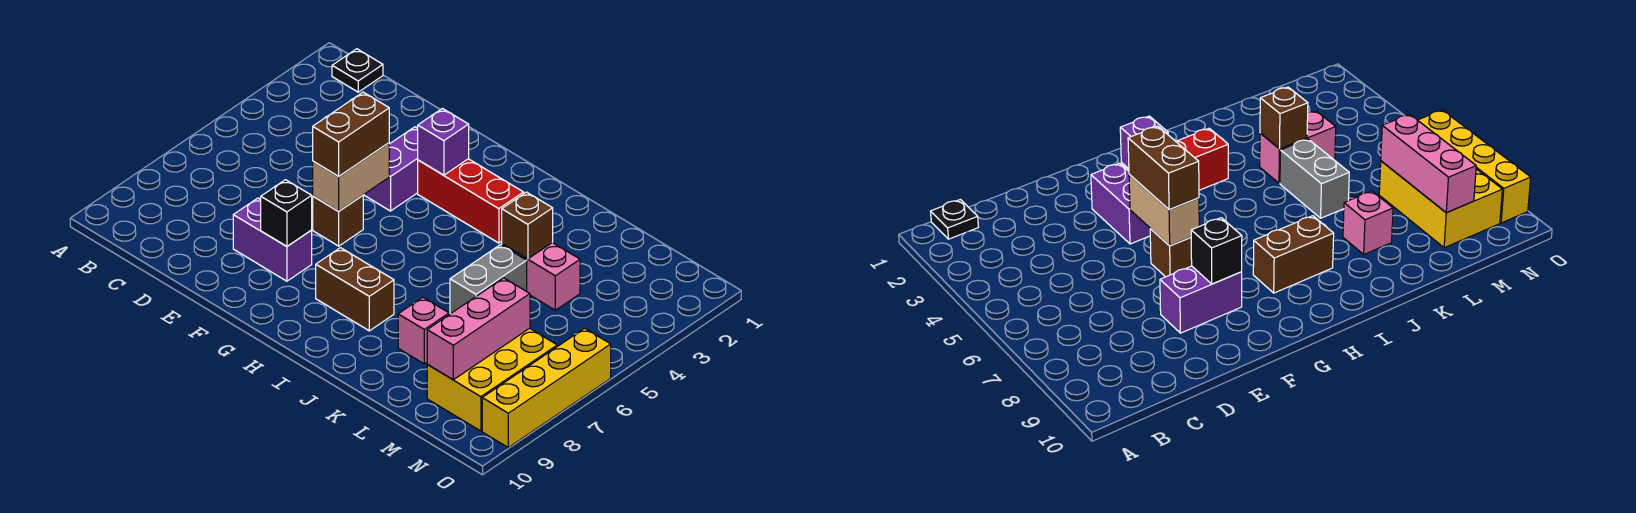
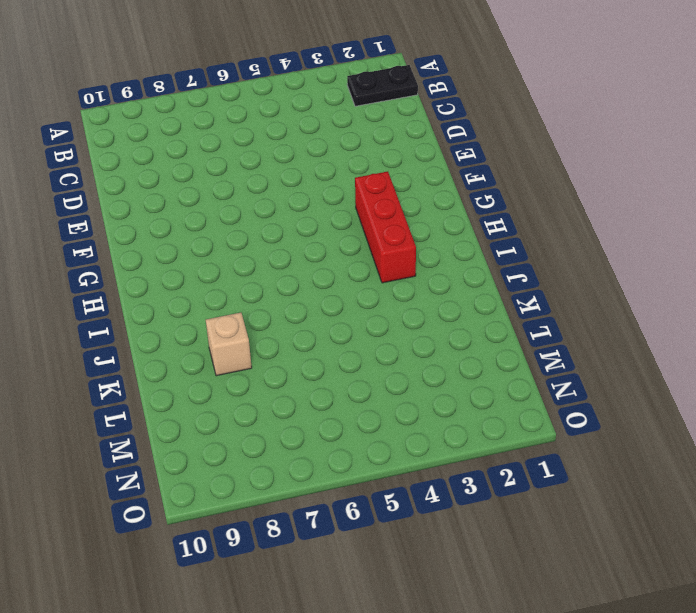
black plate B1:B2 level 1 -> black plate B1 level 1
tan brick K8 level 1 -> pink brick K8 level 1
none -> purple brick E8:F8 level 1
none -> purple brick F3:F4 level 1
none -> brown brick F6 level 1

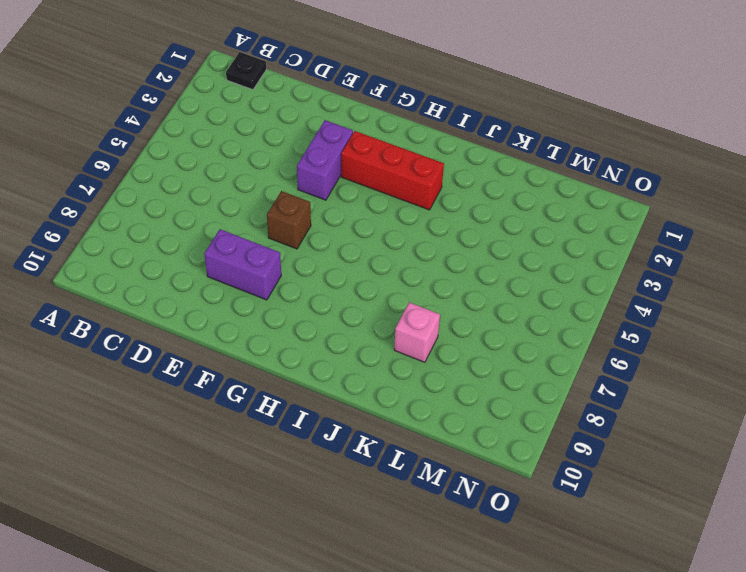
none -> brown brick H8:I8 level 1
none -> pink brick K4:L4 level 1
none -> grey brick K5:K6 level 1

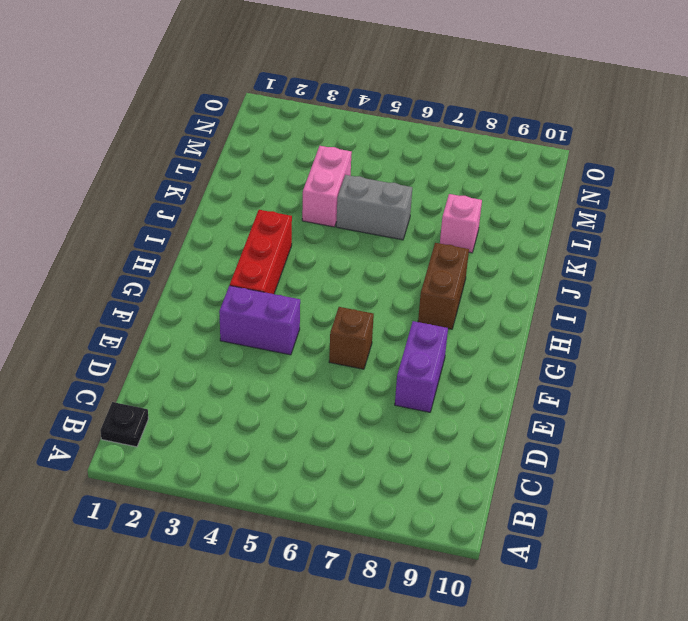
none -> yellow brick M7:N9 level 1
none -> yellow brick O6:O9 level 1
none -> tan brick F5:F6 level 2

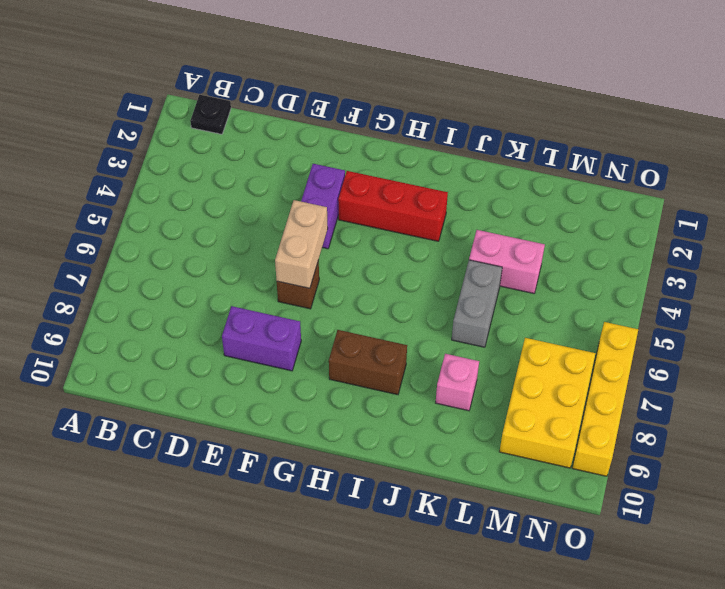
none -> black brick F8 level 2
none -> purple brick G3 level 2
none -> brown brick K4 level 2

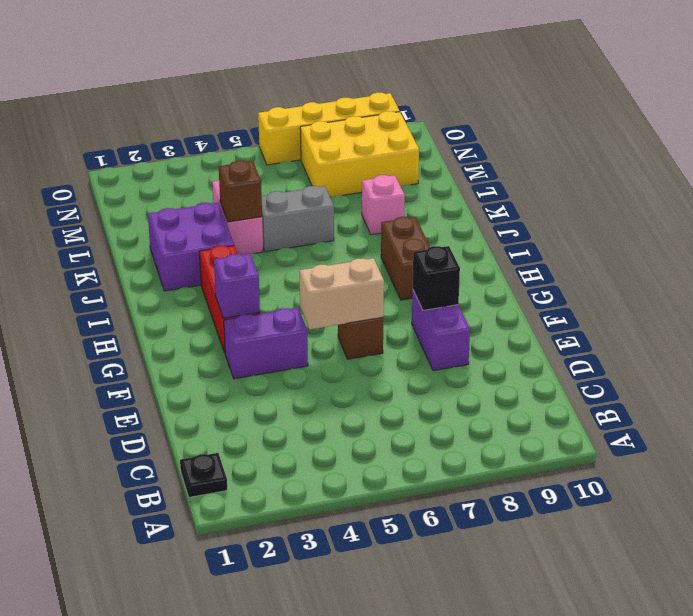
purple brick J2:K3 level 1 -> none
none -> pink brick M7:M9 level 2
none -> brown brick F5:F6 level 3

